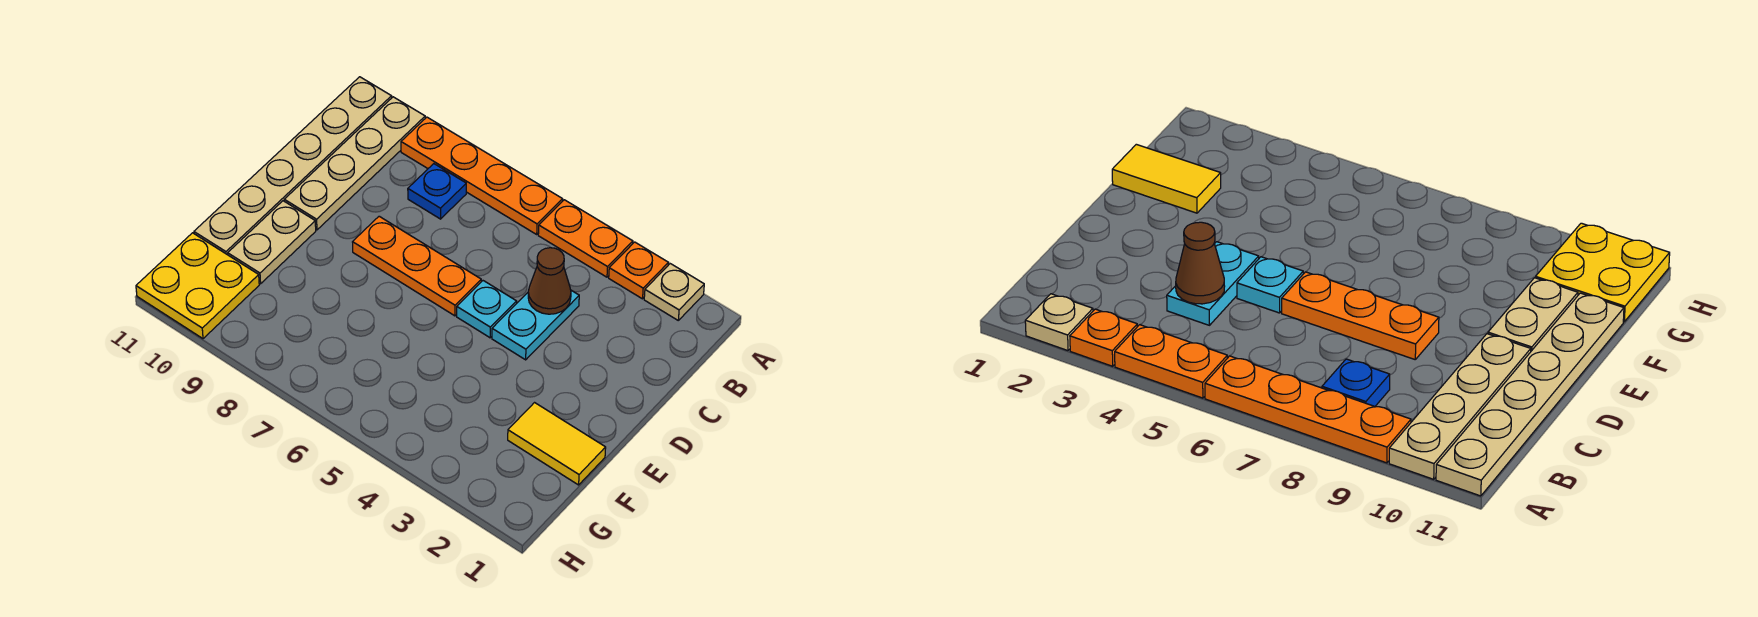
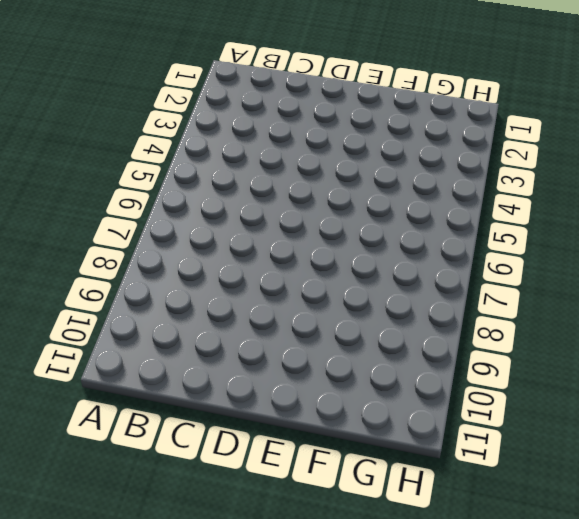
none -> tan plate A2 level 1
none -> orange plate A3 level 1
none -> orange plate A4:A5 level 1

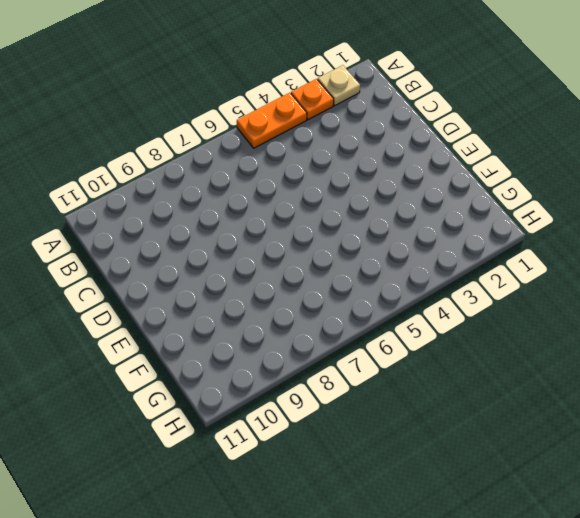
none -> orange plate A6:A9 level 1
none -> tan plate A10:D10 level 1
none -> tan plate A11:F11 level 1

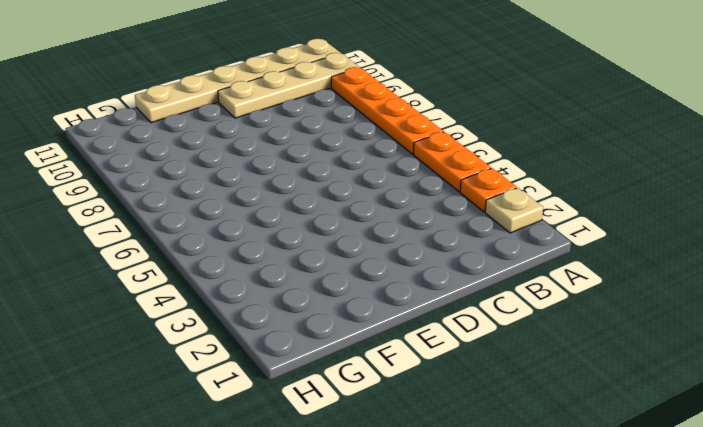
none -> blue plate B8 level 1
none -> cyan plate C4:D4 level 1
none -> cyan plate D5 level 1

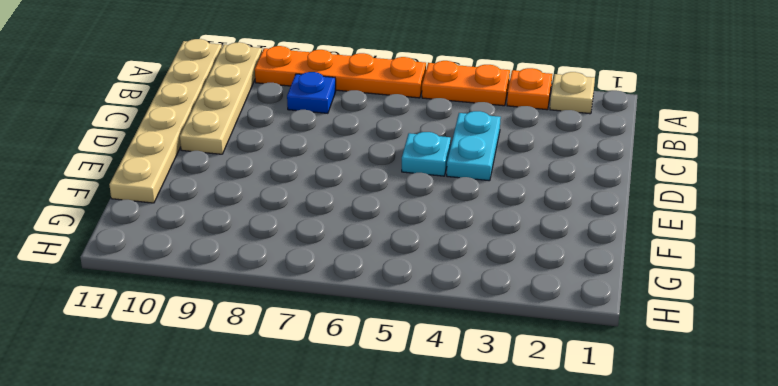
none -> orange plate D6:D8 level 1
none -> tan plate E10:F10 level 1
none -> yellow tile F1:F2 level 1

